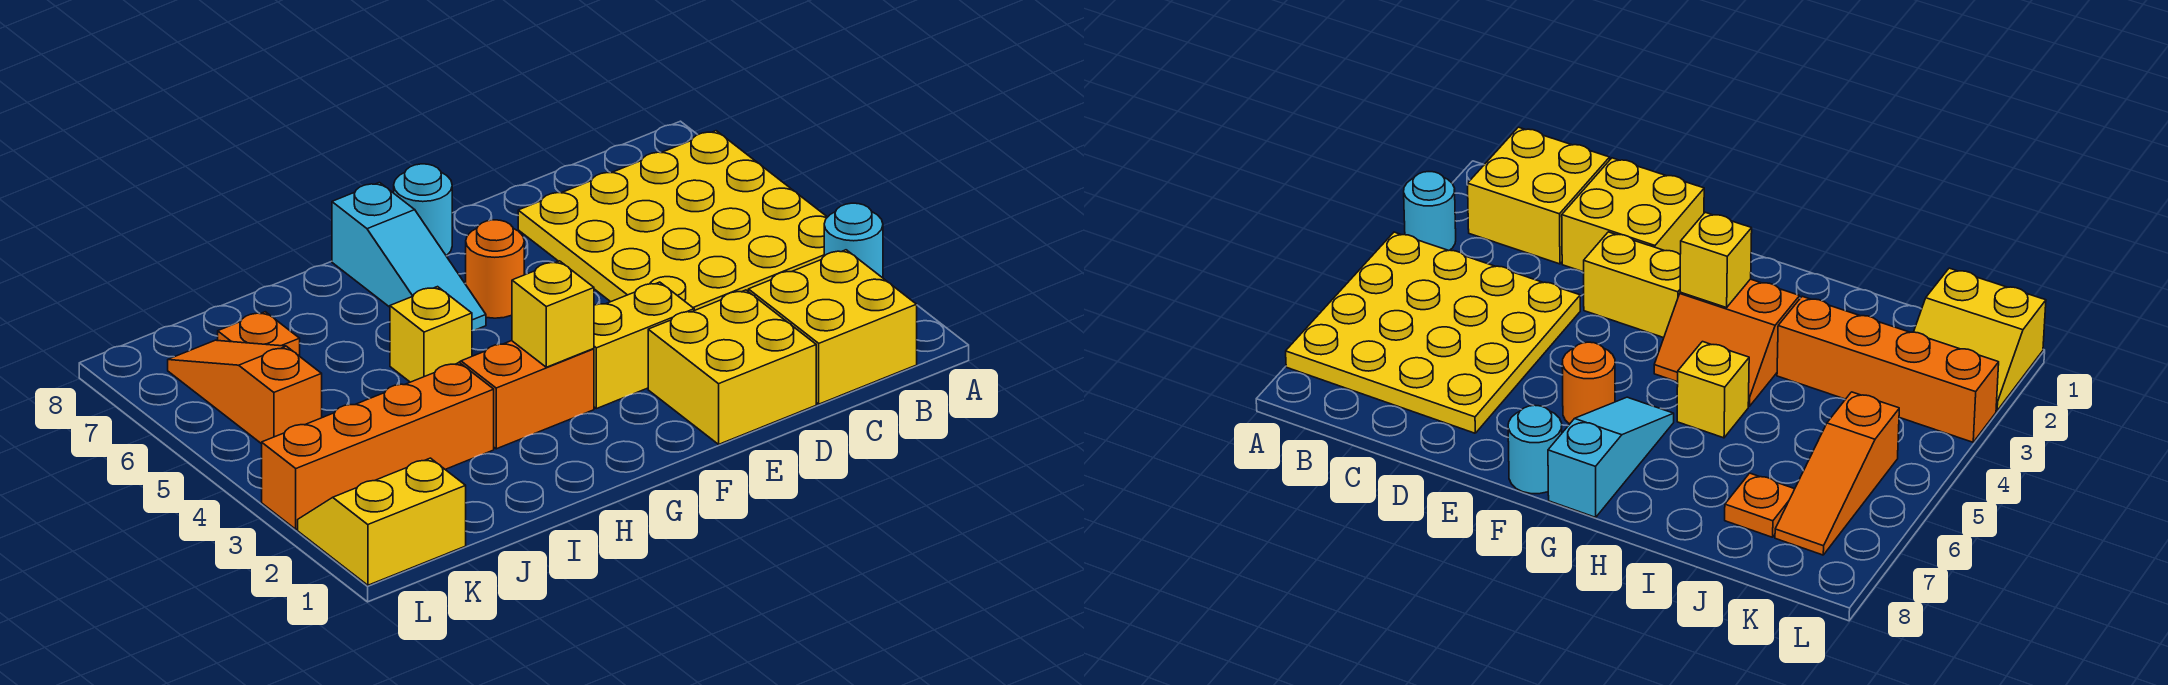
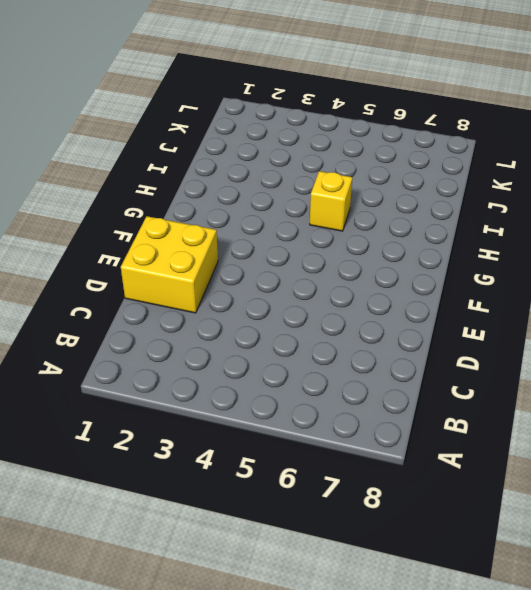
none -> cyan round brick A3 level 1
none -> yellow plate A4:D7 level 1
none -> yellow brick B1:C2 level 1

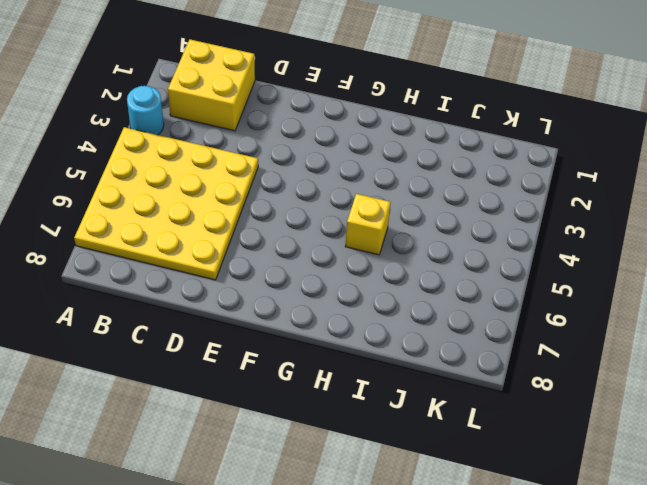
none -> yellow brick D1:E2 level 1
none -> yellow brick E3:F3 level 1
none -> orange round brick F6 level 1

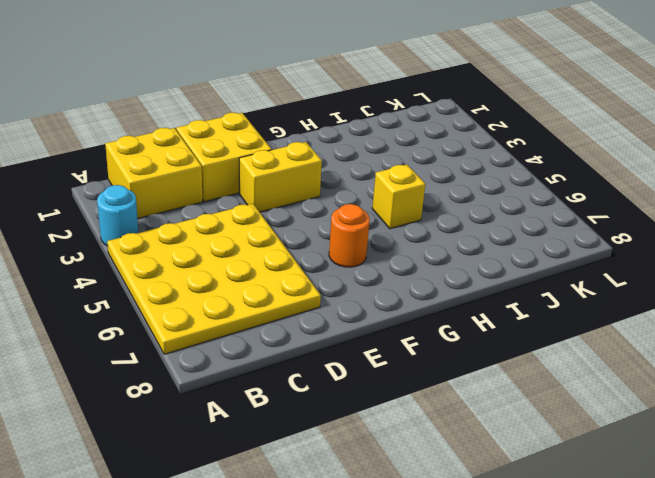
none -> cyan round brick F8 level 1
none -> orange slope G3:H4 level 1 top 3
none -> cyan slope G6:G8 level 1 top 8

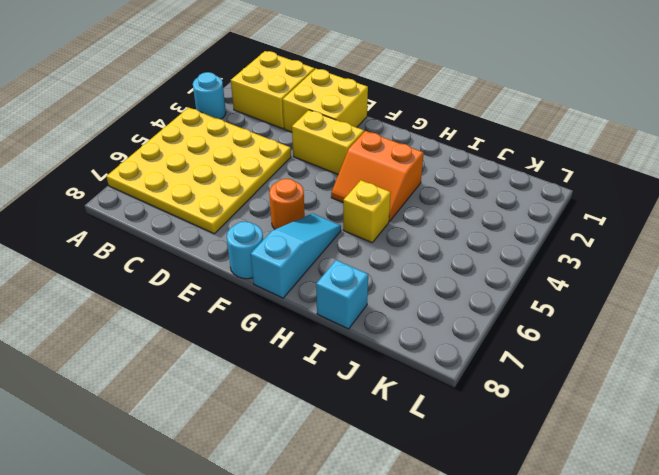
cyan brick I8 level 1 -> none
none -> orange brick I3:L3 level 1
none -> orange plate J7 level 1
none -> yellow slope K1:L2 level 1 top 1

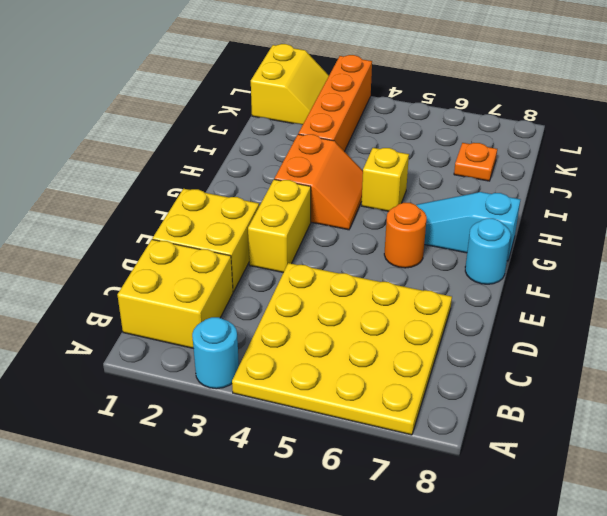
none -> orange slope K5:K7 level 1 top 5
none -> yellow brick G3 level 2

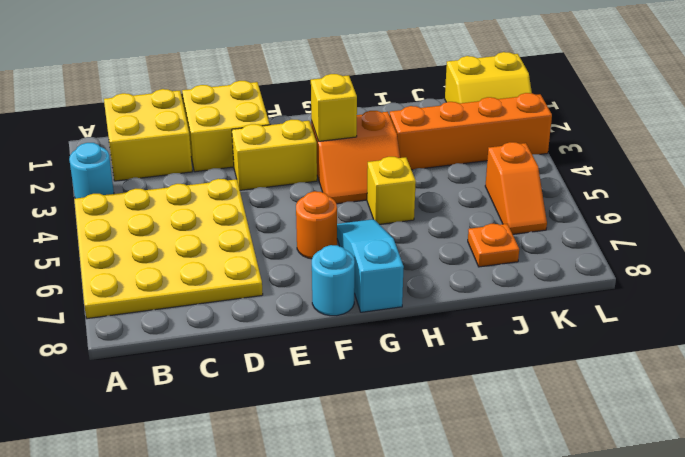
orange slope K5:K6 level 1 top 5 -> orange slope K5:K7 level 1 top 5

